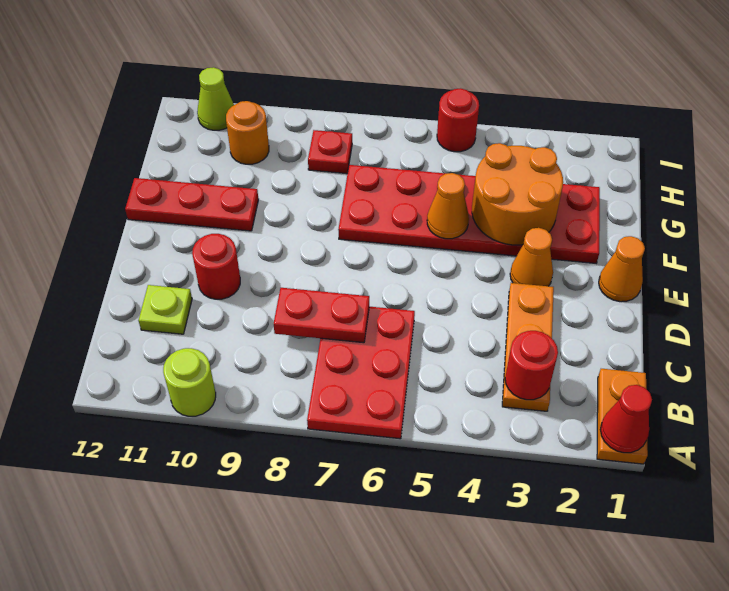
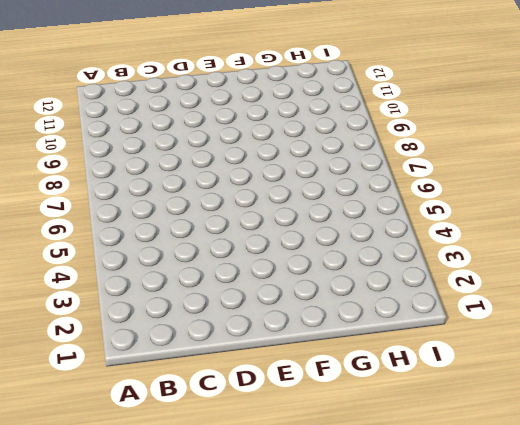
none -> orange plate A1:B1 level 1
none -> red plate A6:C7 level 1
none -> lime round brick A10 level 1

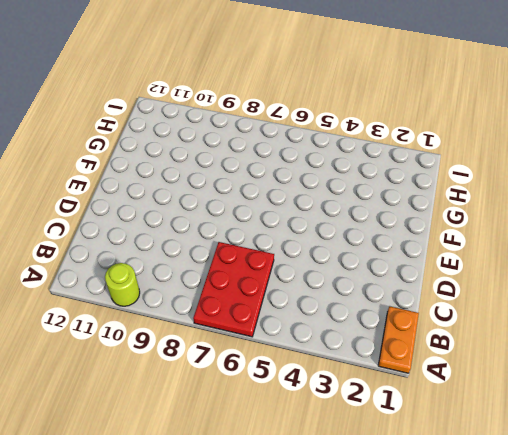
none -> orange plate B3:D3 level 1
none -> lime plate C11 level 1
none -> red round brick D10 level 1

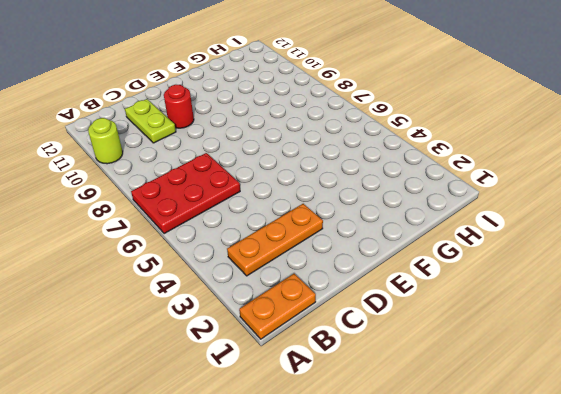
lime plate C10:C11 level 1 -> lime plate C11 level 1
none -> orange cone E1 level 1
none -> orange cone E3 level 1
none -> red plate F2:G7 level 1

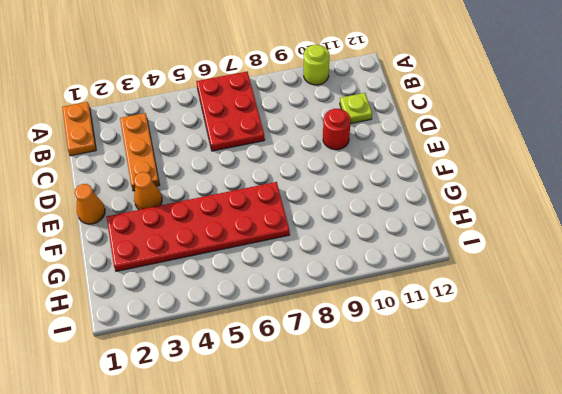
none -> red plate F10:F12 level 1
none -> red plate H8 level 1
none -> orange round brick H10 level 1

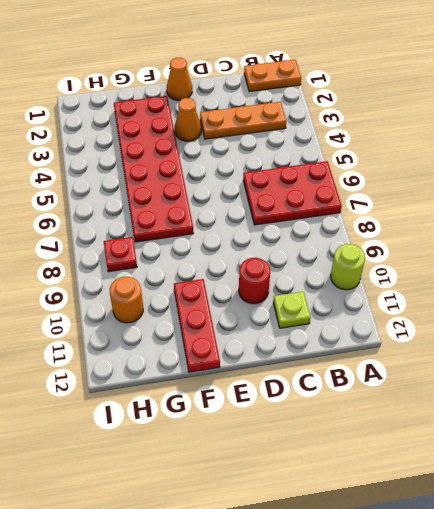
none -> red round brick I5 level 1
none -> lime cone I11 level 1
none -> red cone A1 level 2

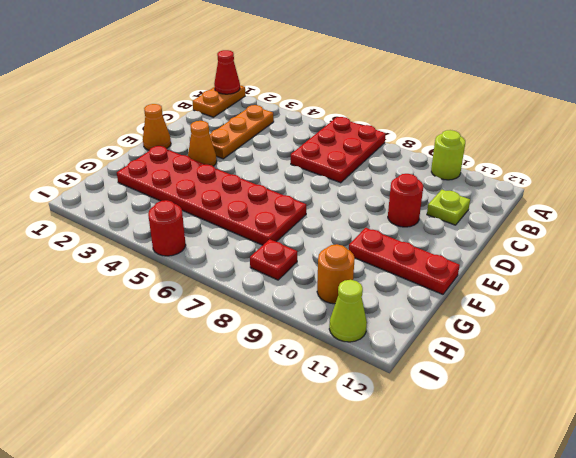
none -> red round brick B3 level 2
none -> red plate C7:C8 level 2
none -> orange round brick F3:G4 level 2

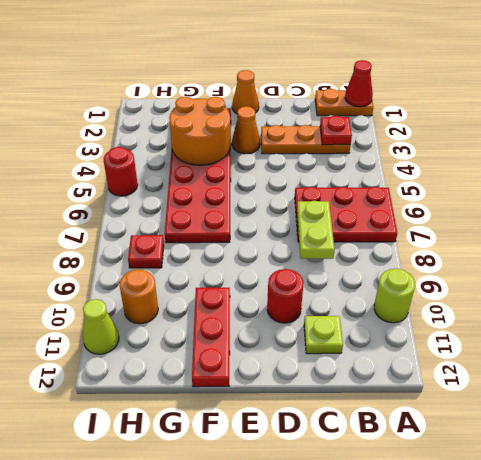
red plate B3 level 2 -> red round brick B3 level 2
lime plate C7:C8 level 2 -> red plate C7:C8 level 2
none -> orange cone F5 level 2

